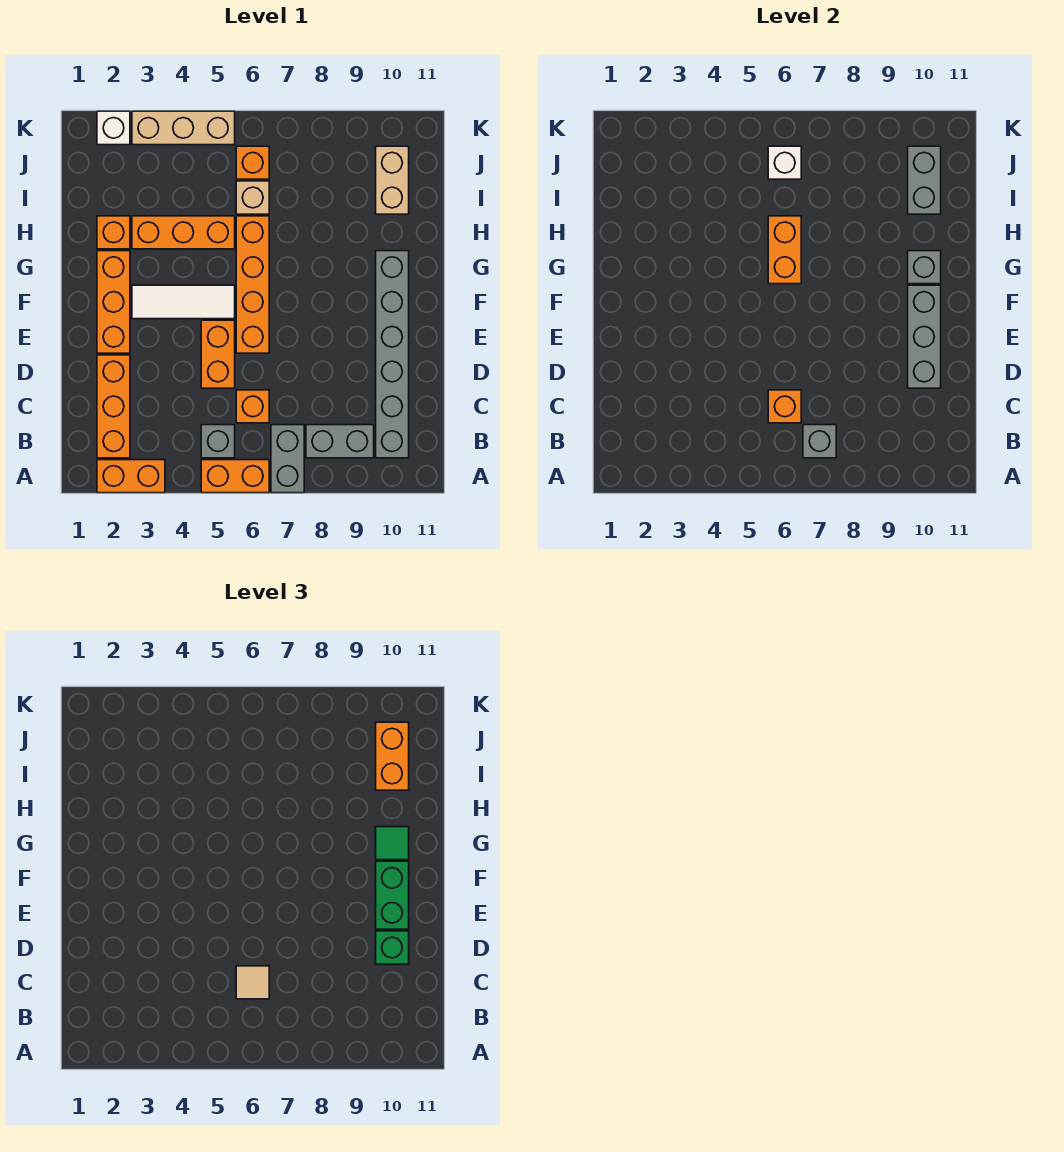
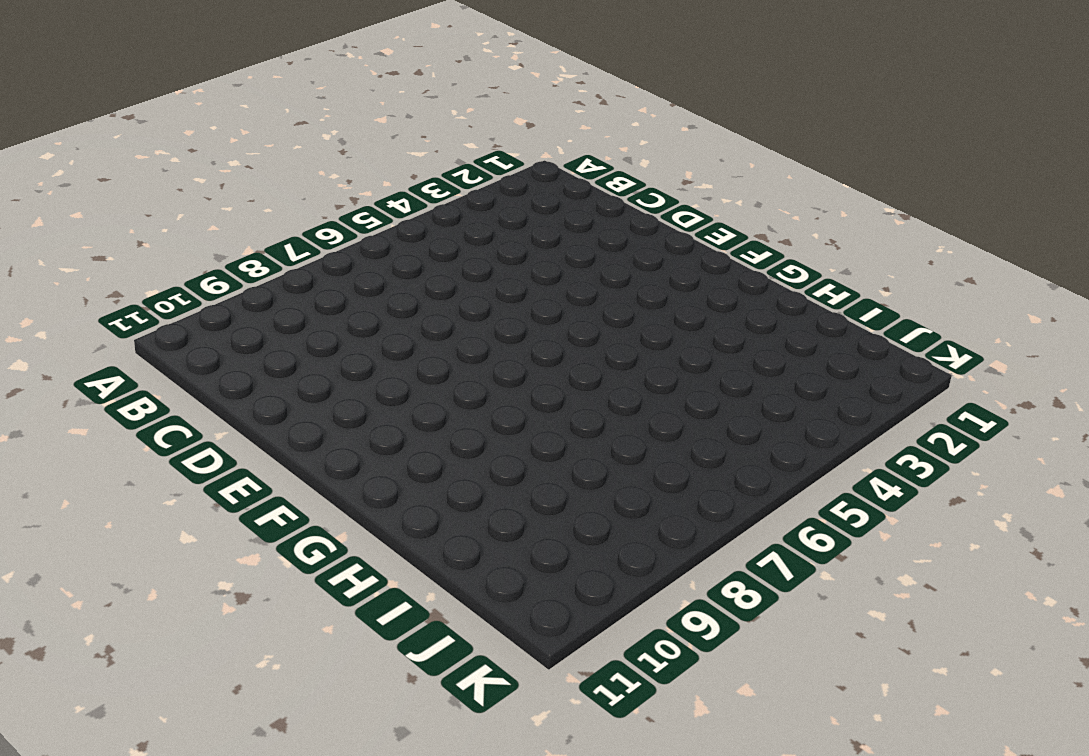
none -> orange brick A2:A3 level 1
none -> orange brick A5:A6 level 1
none -> grey brick A7:B7 level 1
none -> orange brick B2:D2 level 1

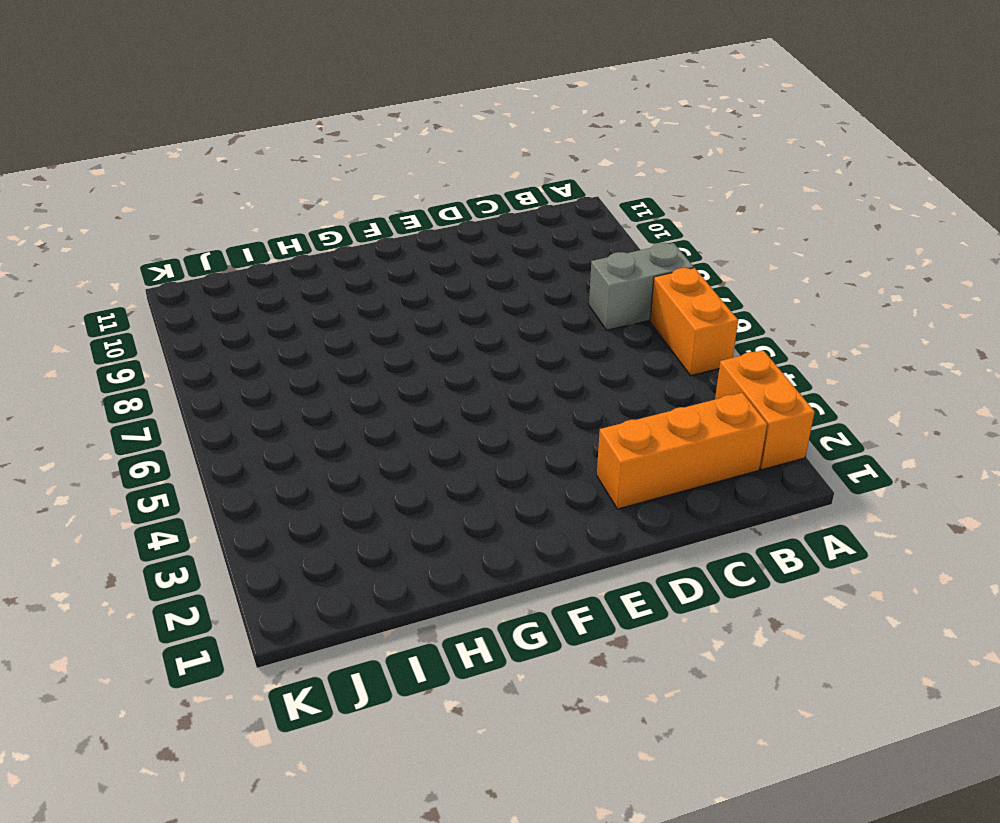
none -> grey brick B5 level 1
none -> grey brick B8:B9 level 1
none -> grey brick B10:G10 level 1
none -> orange brick C6 level 1

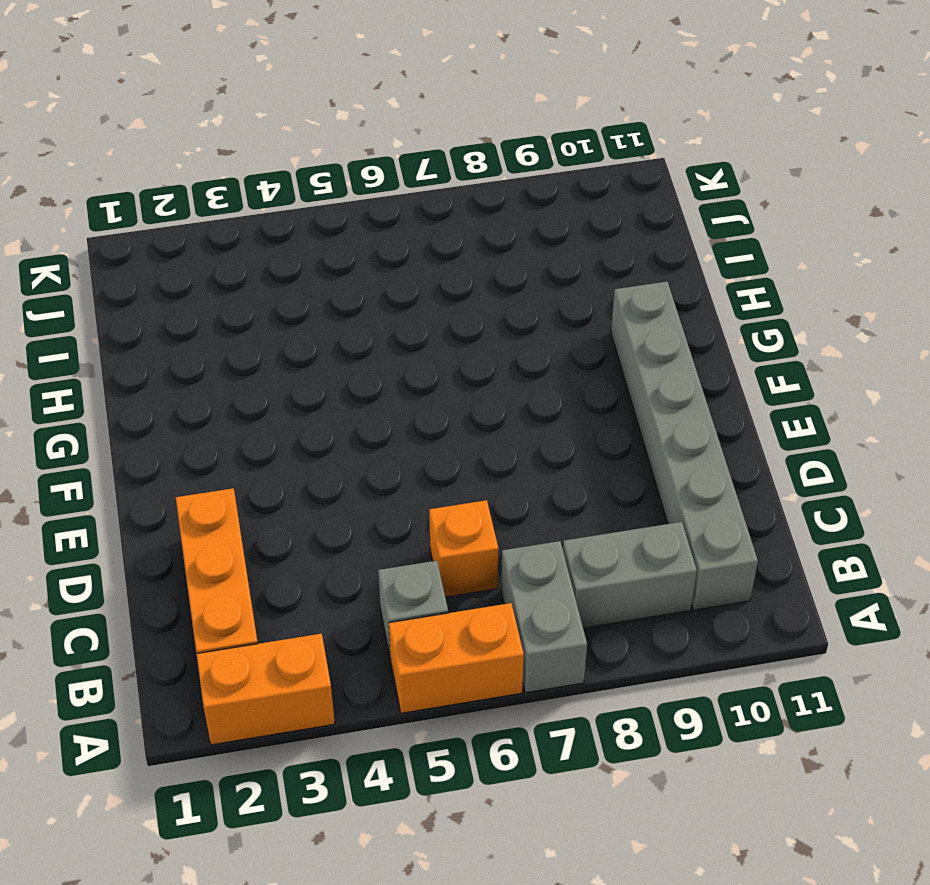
none -> orange brick D5:E5 level 1
none -> orange brick E2:G2 level 1
none -> orange brick E6:H6 level 1
none -> white tile F3:F5 level 1

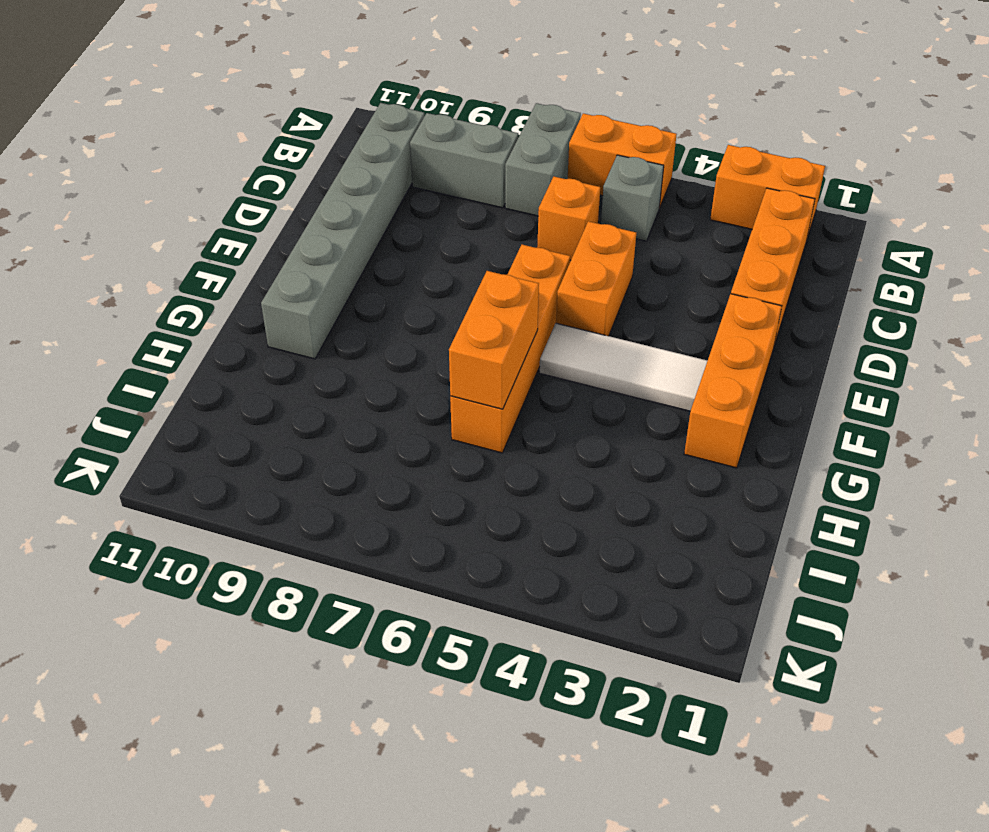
none -> orange brick H2 level 1
none -> orange brick H3:H5 level 1
none -> tan brick I6 level 1
none -> tan brick I10:J10 level 1

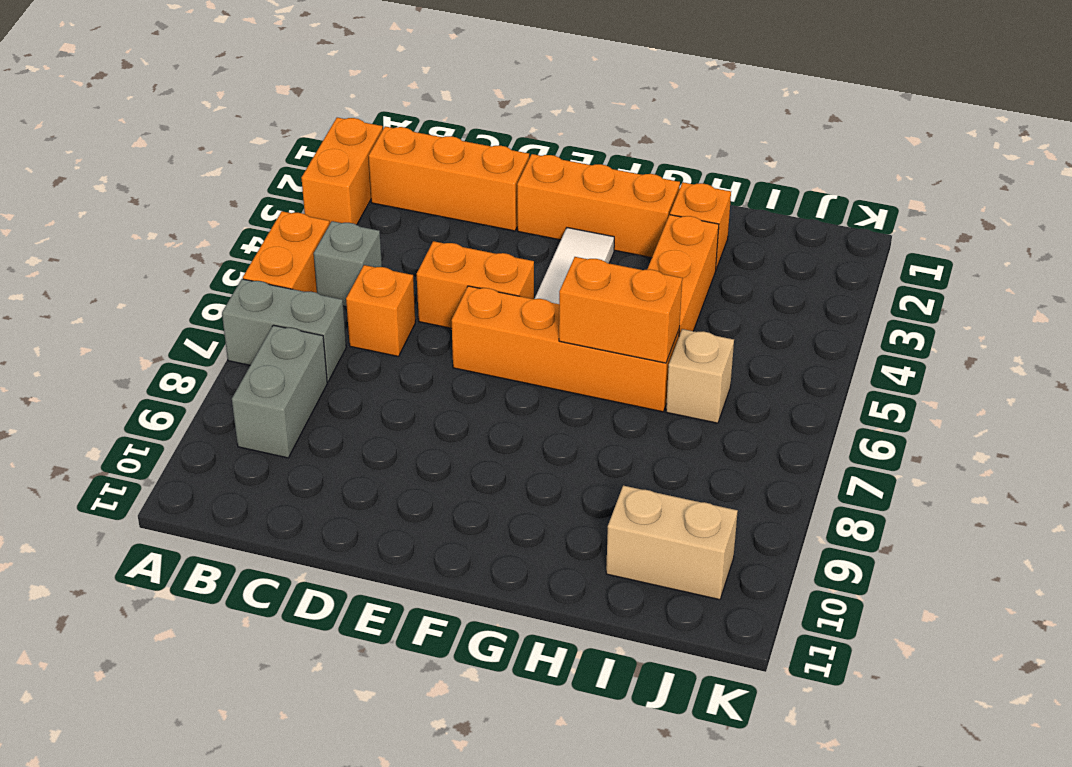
none -> grey brick B10:G10 level 1
none -> orange brick J6 level 1
none -> white brick K2 level 1
none -> tan brick K3:K5 level 1

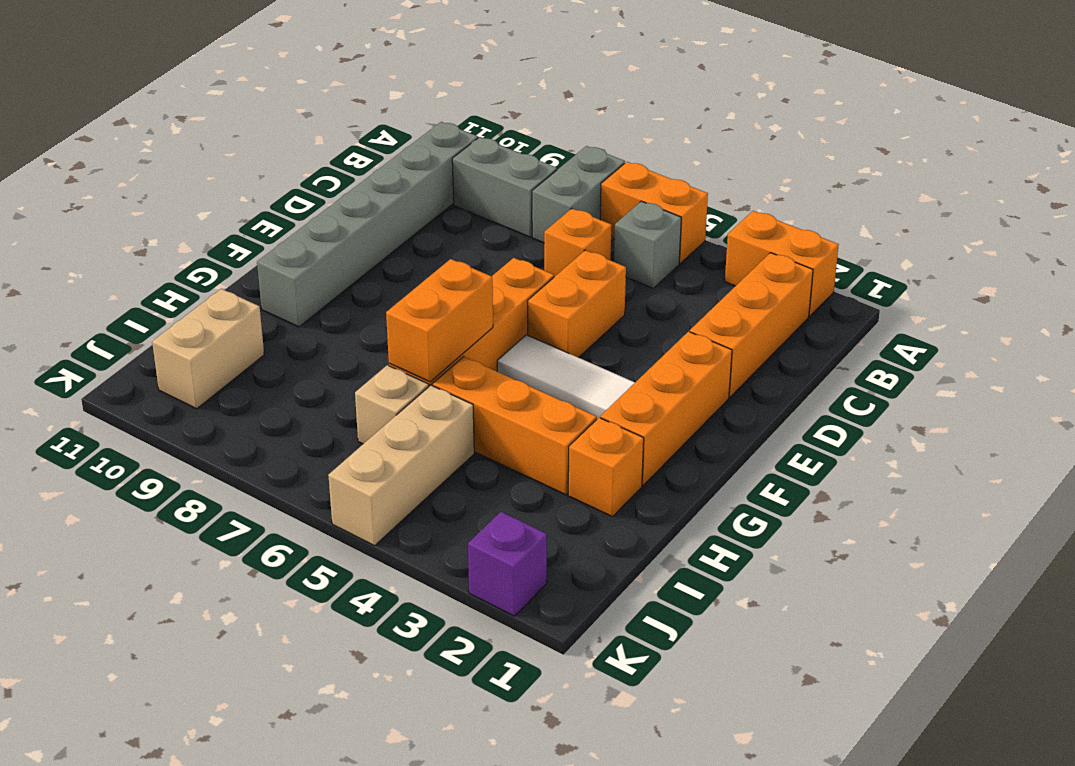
tan brick I5:K5 level 1 -> tan brick K3:K5 level 1
purple brick K2 level 1 -> white brick K2 level 1
none -> orange brick J6 level 1
none -> grey brick B7 level 2
none -> orange brick C6 level 2
none -> grey brick D10:F10 level 2

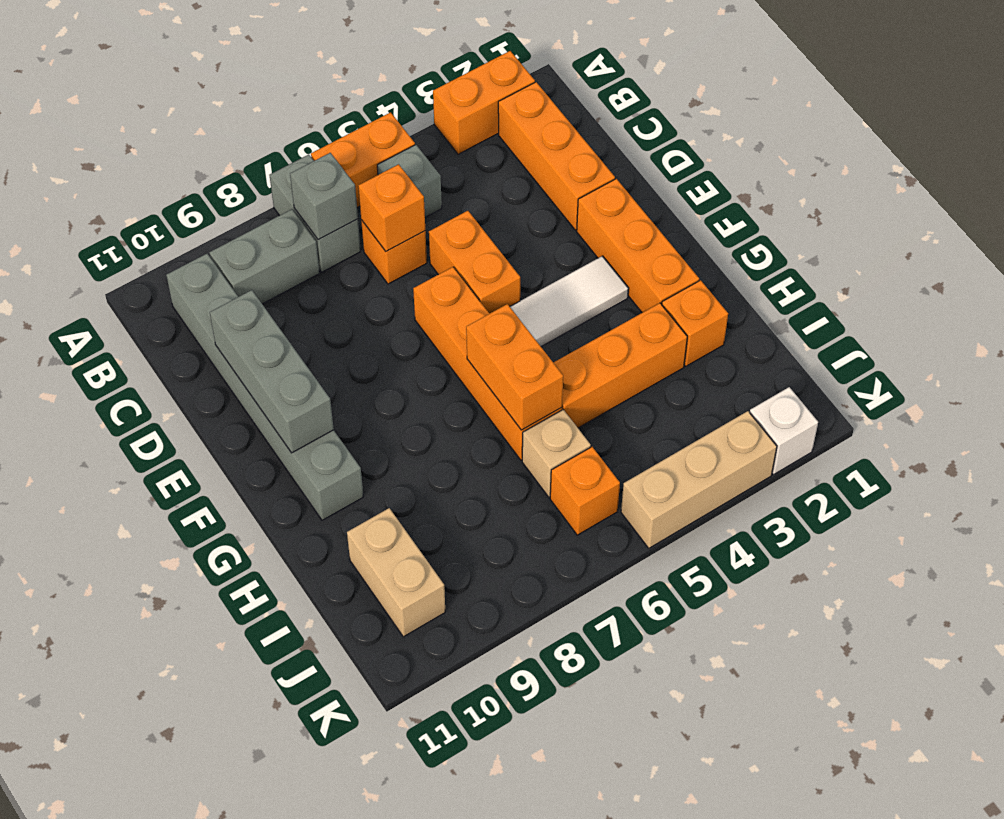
none -> grey brick G10 level 2
none -> grey brick I10:J10 level 2
none -> white brick J6 level 2
none -> tan tile C6 level 3

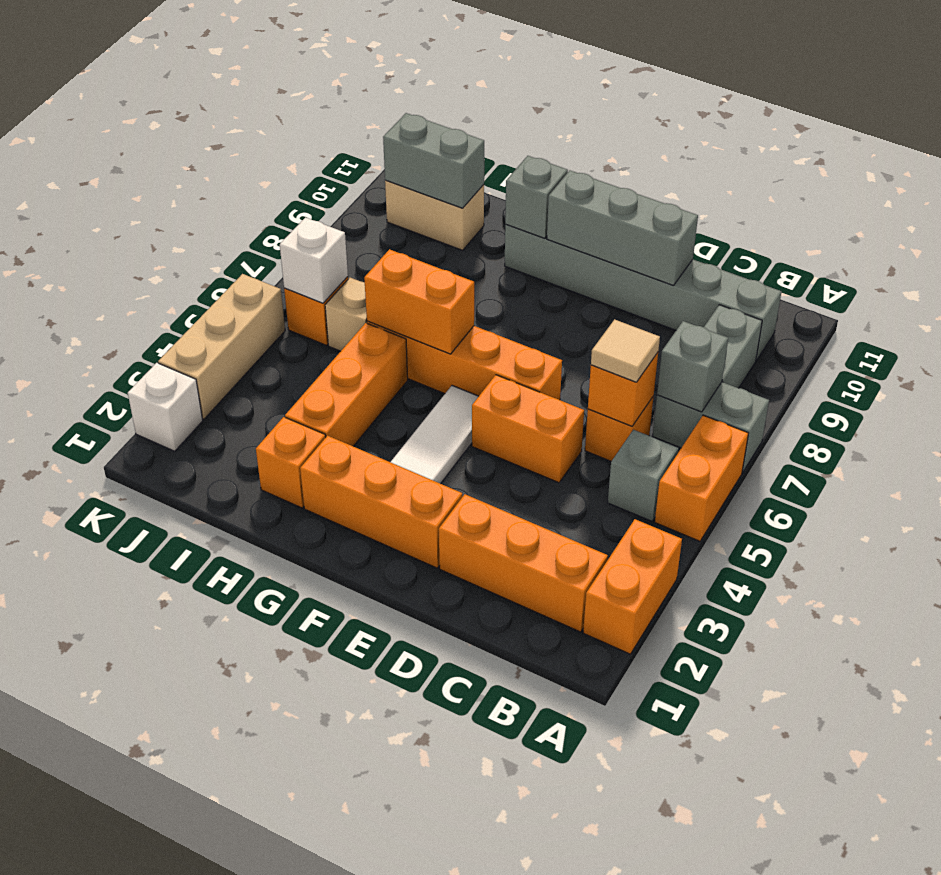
none -> green brick D10 level 3
none -> green brick E10:F10 level 3
none -> green tile G10 level 3
none -> orange brick I10:J10 level 3

